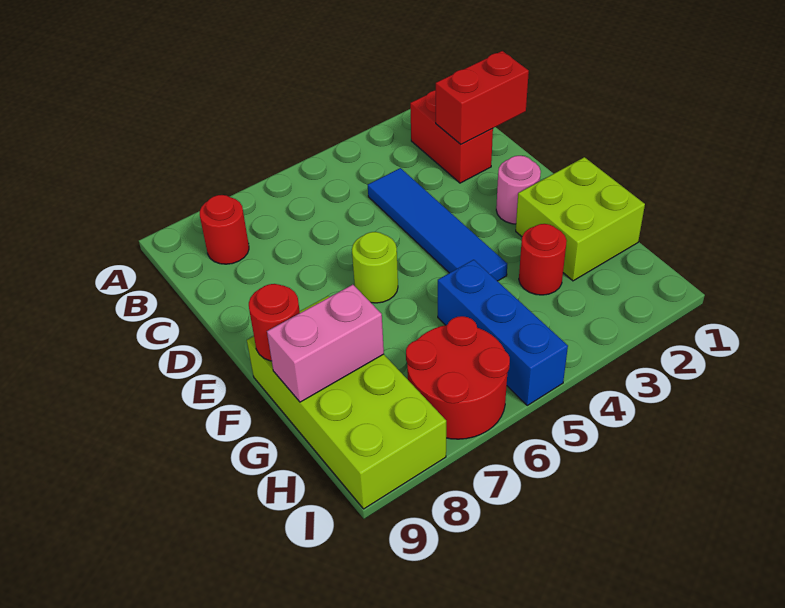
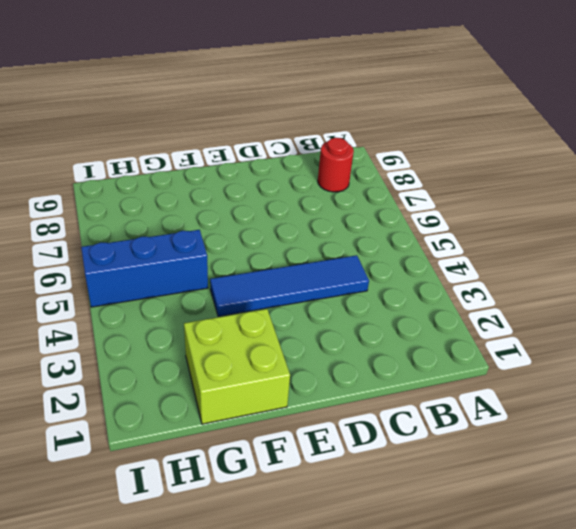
none -> red brick B2:C2 level 1
none -> pink round brick E2 level 1
none -> lime round brick E6 level 1

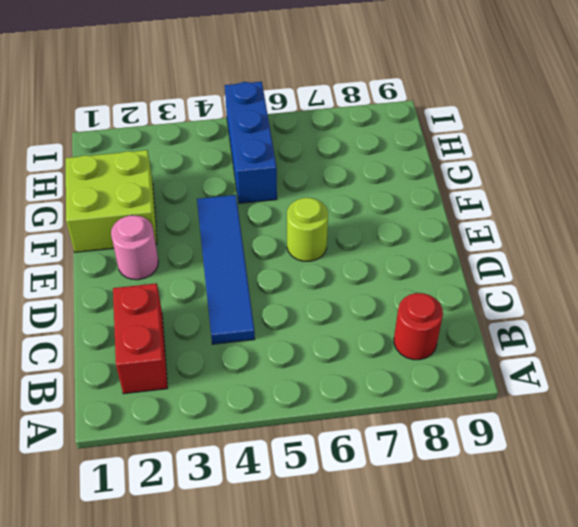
none -> lime brick F8:I9 level 1
none -> red round brick G3 level 1
none -> red round brick H6:I7 level 1

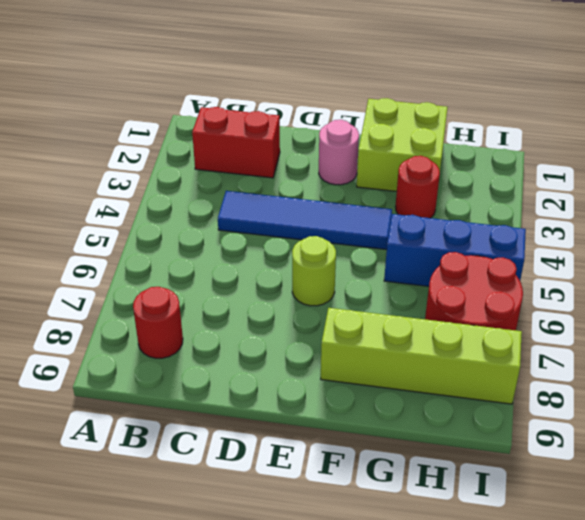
lime brick F8:I8 level 1 -> lime brick F8:I9 level 1
none -> red brick C1:C2 level 2
none -> red round brick F9 level 2
none -> pink brick G8:G9 level 2

